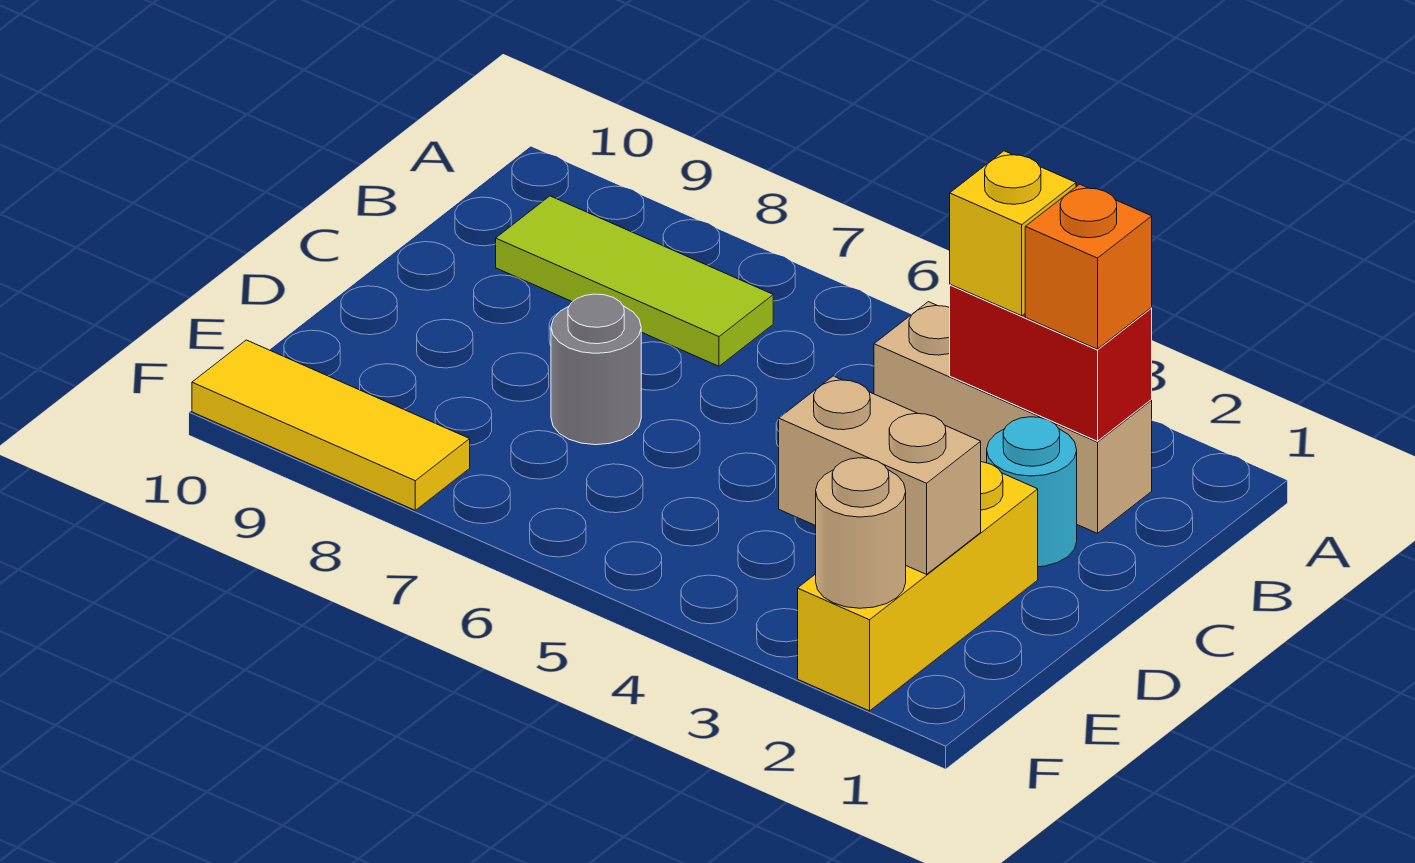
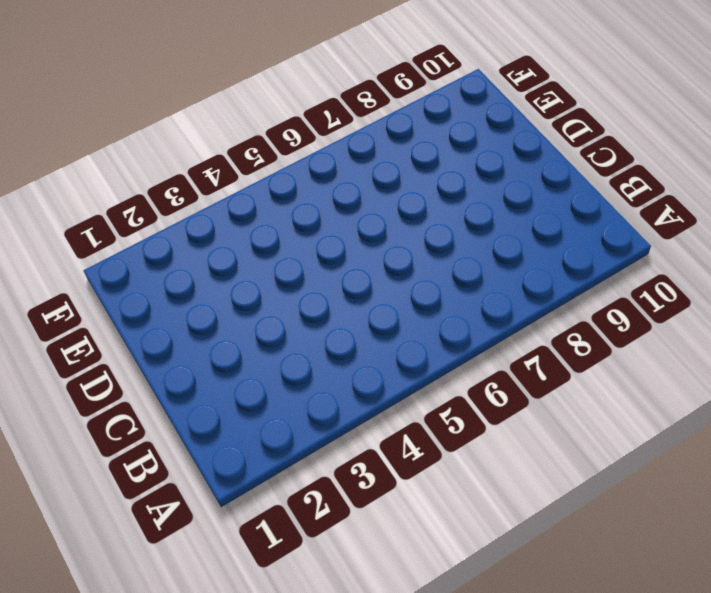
none -> tan brick B2:B4 level 1
none -> lime tile B7:B9 level 1

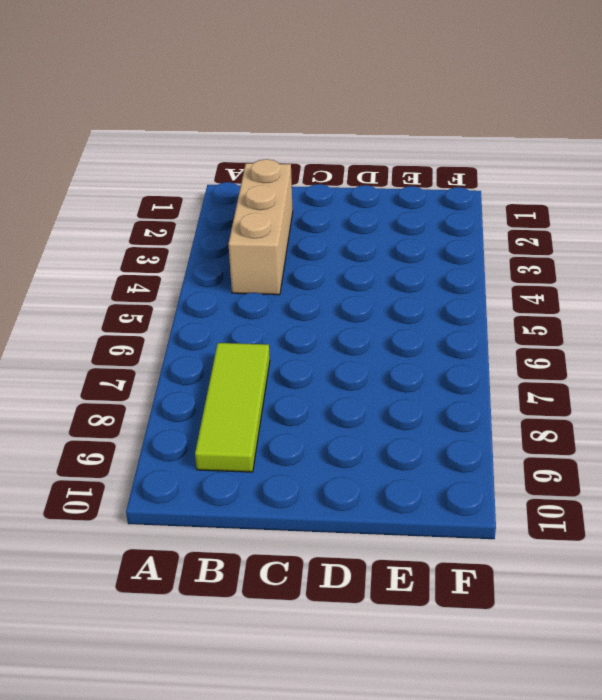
none -> cyan round brick C2 level 1
none -> yellow brick D2:F2 level 1

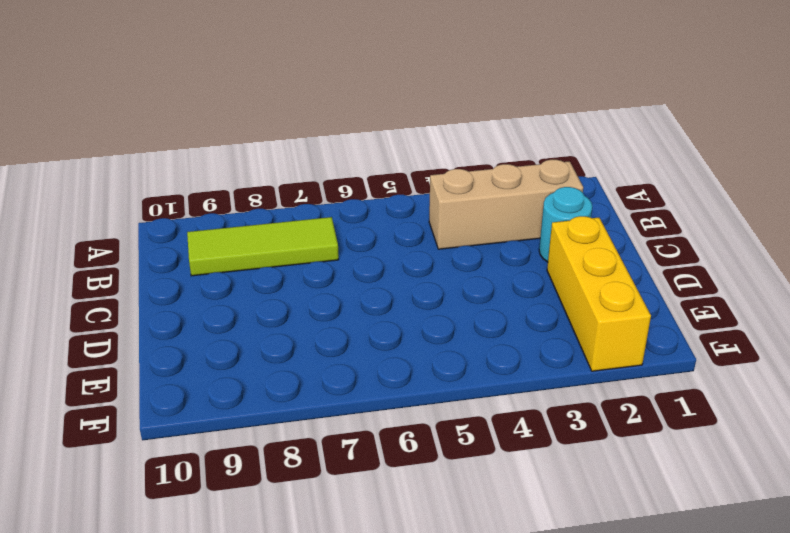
none -> grey round brick D7 level 1
none -> yellow tile F8:F10 level 1

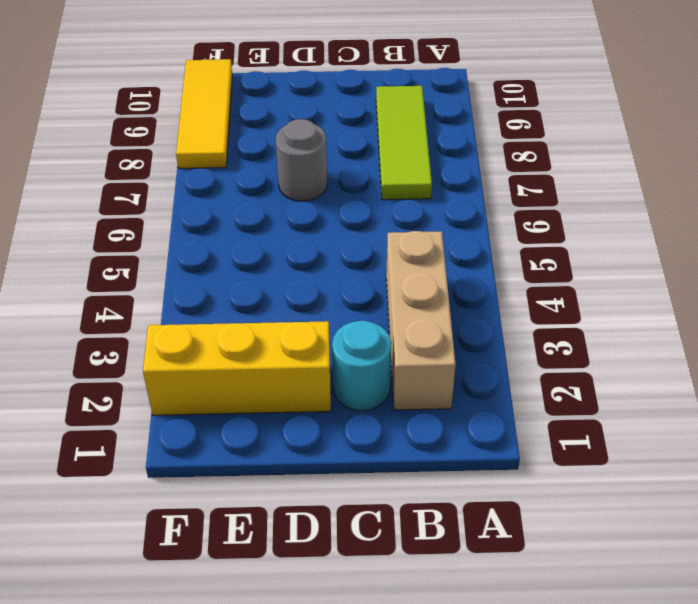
none -> red brick B2:B3 level 2
none -> tan brick E2:E3 level 2

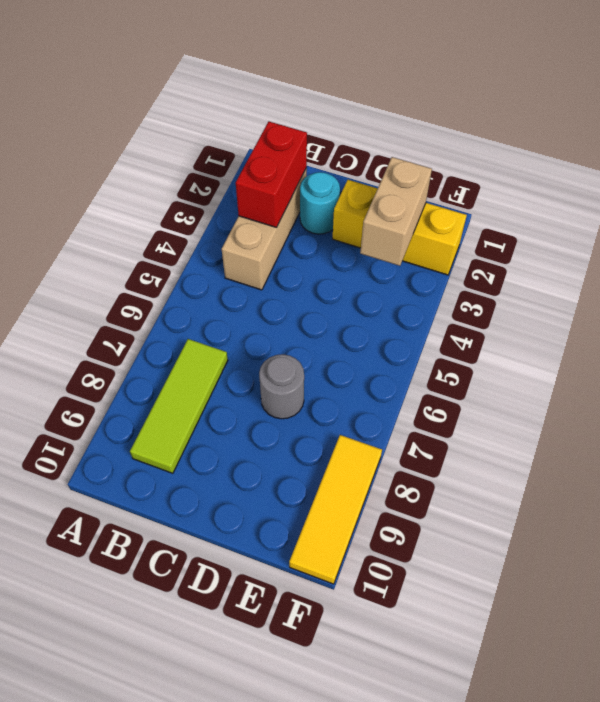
none -> tan round brick F2 level 2
none -> orange brick B2 level 3

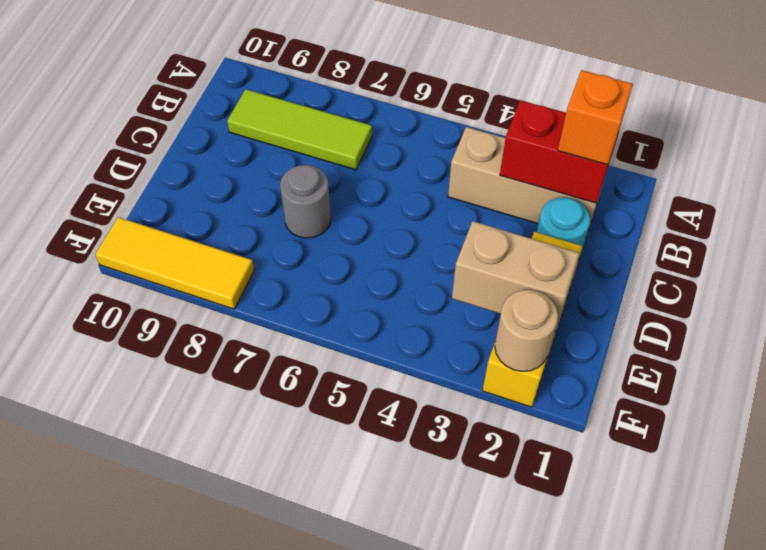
none -> yellow brick B3 level 3

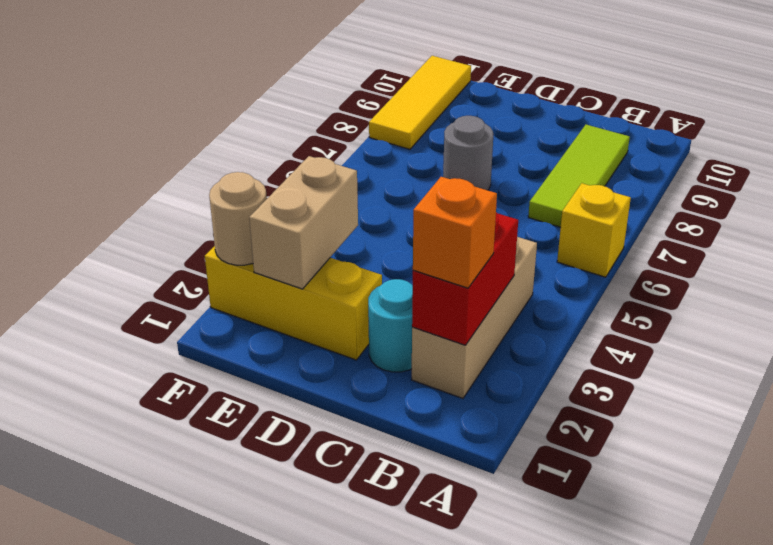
yellow brick A6 level 1 -> yellow brick B3 level 3

